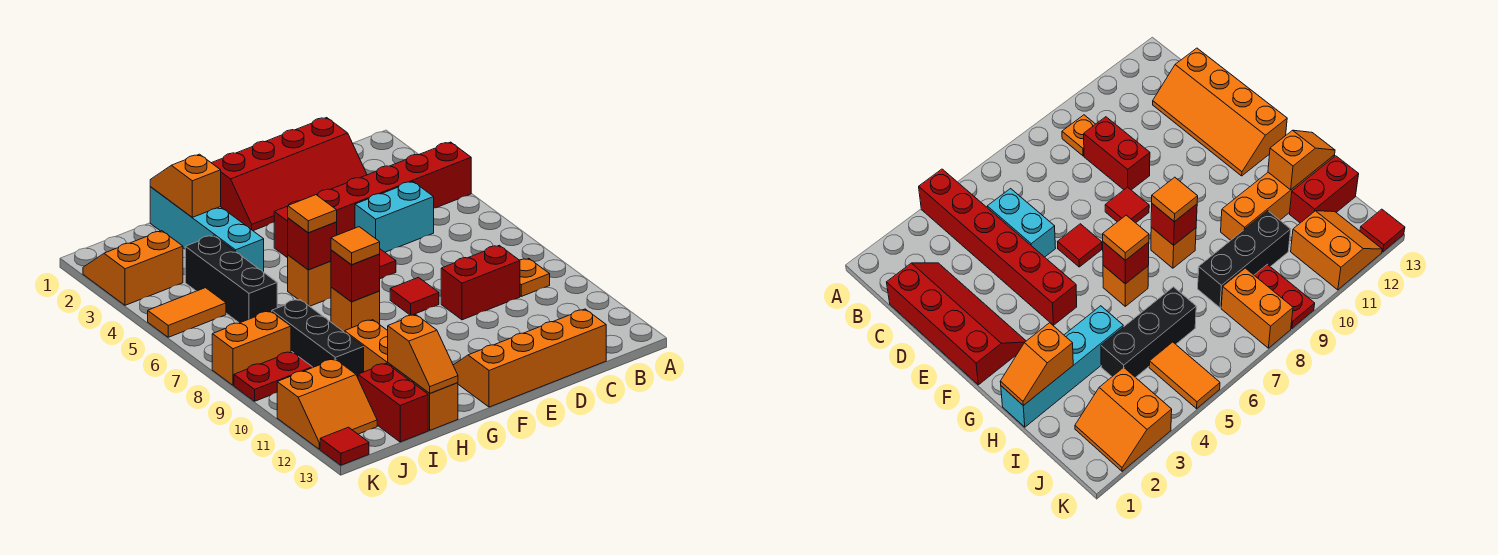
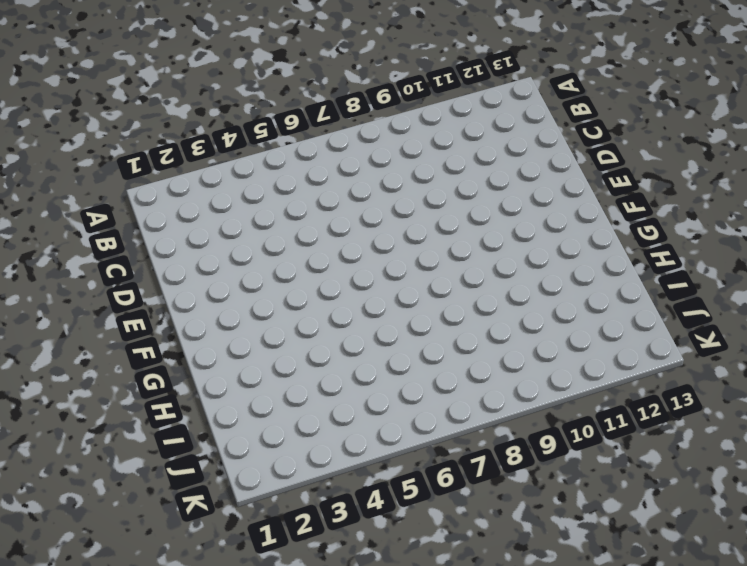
none -> red brick A4:F4 level 1
none -> orange plate B9 level 1
none -> red slope C1:F2 level 1 top 1

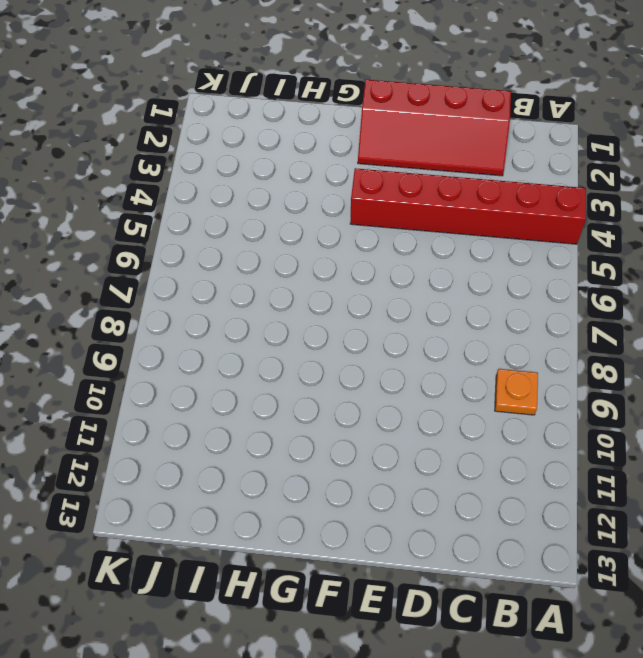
none -> cyan brick C5:D5 level 1
none -> red brick C9:D9 level 1
none -> orange slope C12:F13 level 1 top 13

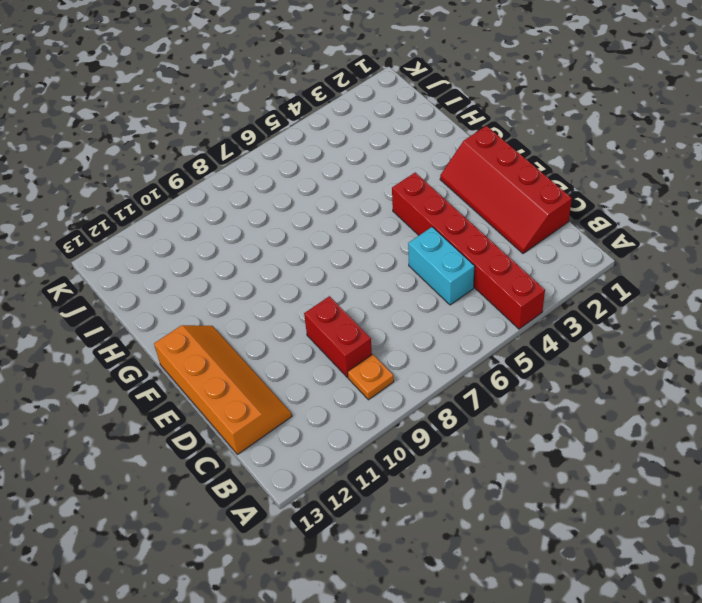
none -> red tile E6 level 1
none -> red tile E8 level 1
none -> orange brick G6 level 1

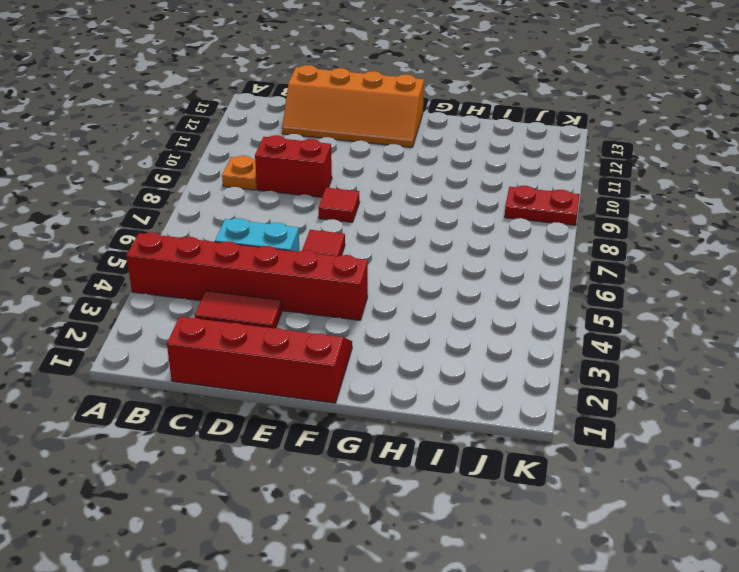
red tile C3:D3 level 1 -> none
none -> orange brick G6 level 1
none -> orange brick G8 level 1
none -> cyan brick H1:H4 level 1

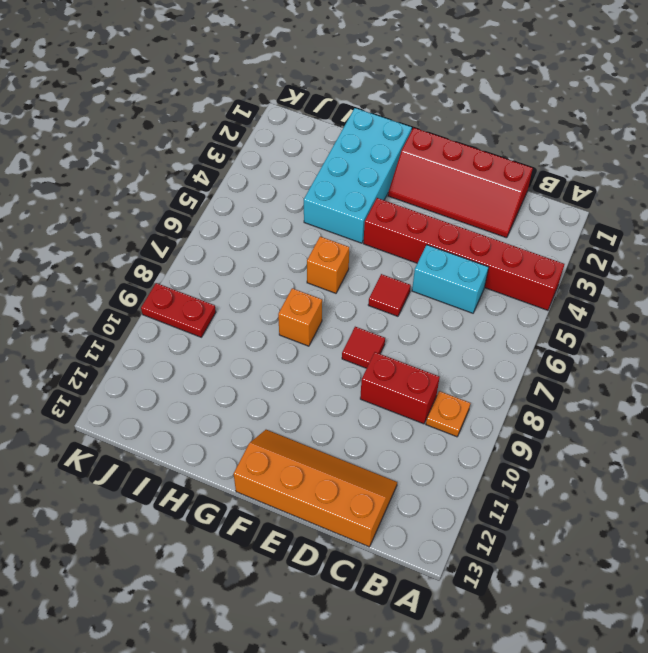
cyan brick G1:H4 level 1 -> cyan brick H1:H4 level 1
none -> orange brick H10:H13 level 1
none -> black brick I4:I6 level 1
none -> black brick I8:I10 level 1

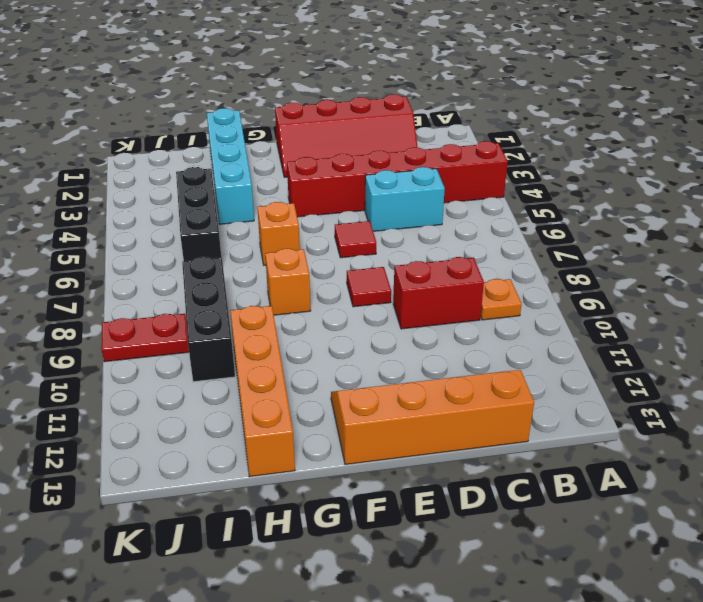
none -> red brick I12:I13 level 1
none -> orange slope J2:K3 level 1 top 3
none -> orange tile J5:K5 level 1

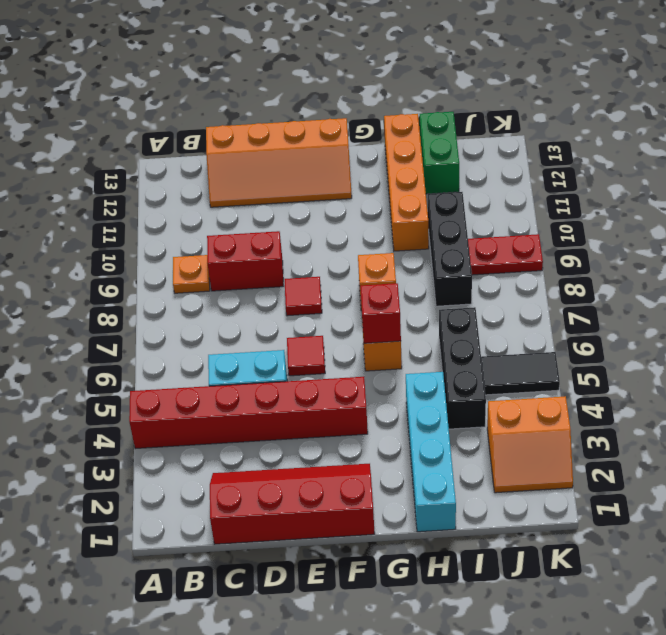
green brick I12:I13 level 1 -> red brick I12:I13 level 1
black tile J5:K5 level 1 -> orange tile J5:K5 level 1
none -> orange brick J8:K8 level 1
none -> orange slope J11:K12 level 1 top 11
none -> red tile K13 level 1

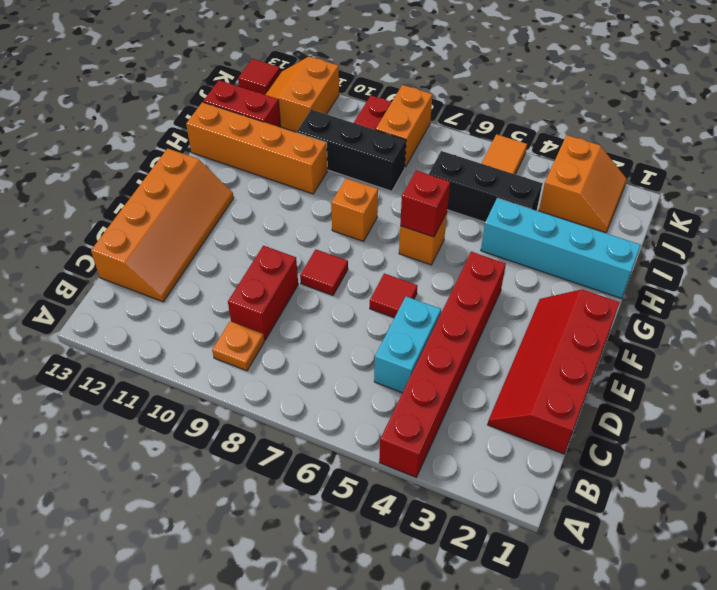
none -> red brick G8 level 2
none -> orange slope H1:H2 level 2 top 2
none -> orange slope H12:H13 level 2 top 12

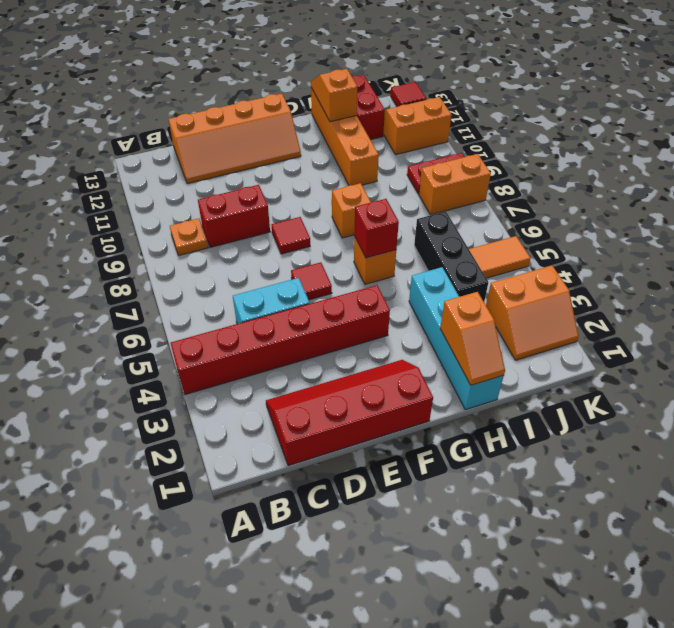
none -> black brick I8:I10 level 1
none -> red brick G8 level 2
none -> orange tile G6 level 3

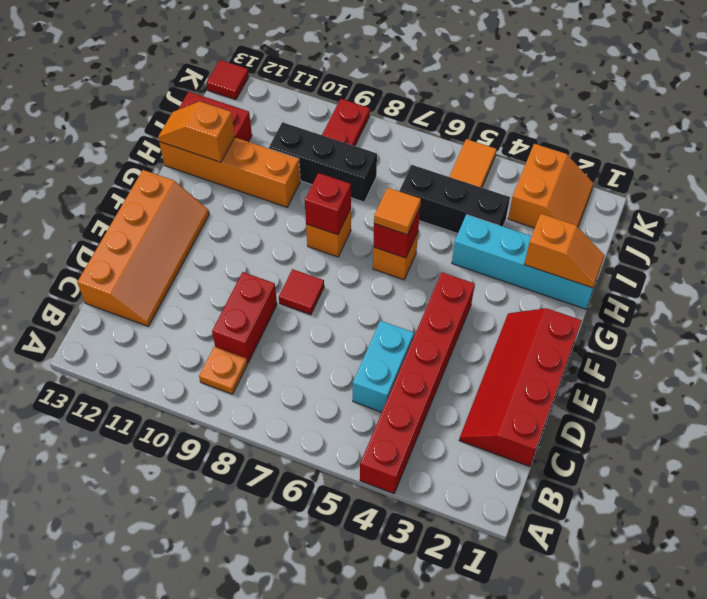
none -> red tile E6 level 1
none -> orange brick J8:K8 level 1
none -> orange slope J11:K12 level 1 top 11

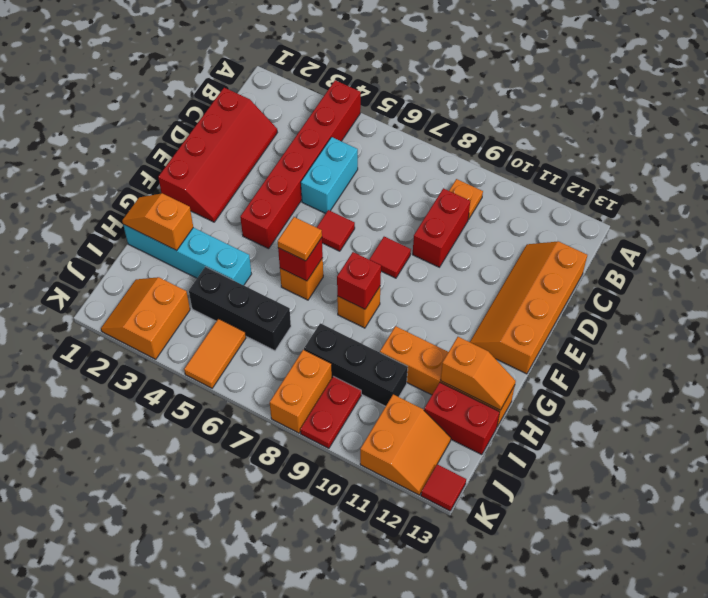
none -> orange tile G8 level 3

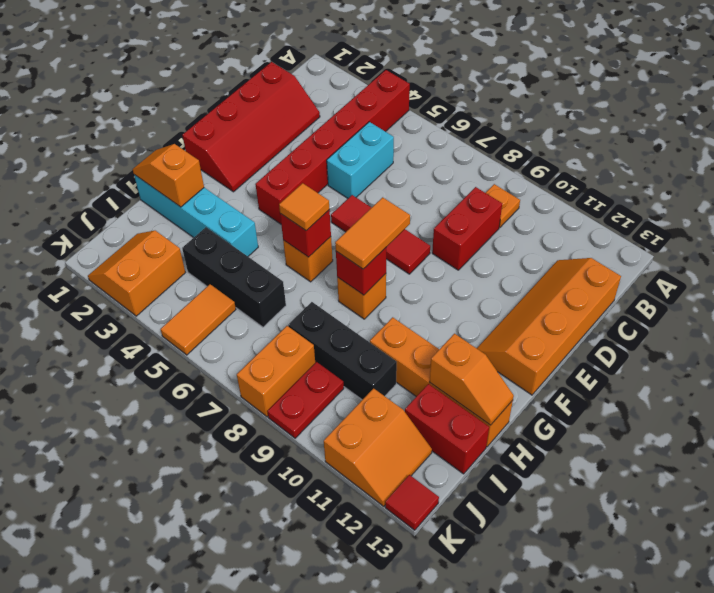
orange tile F8:G8 level 3 -> orange tile G8 level 3

